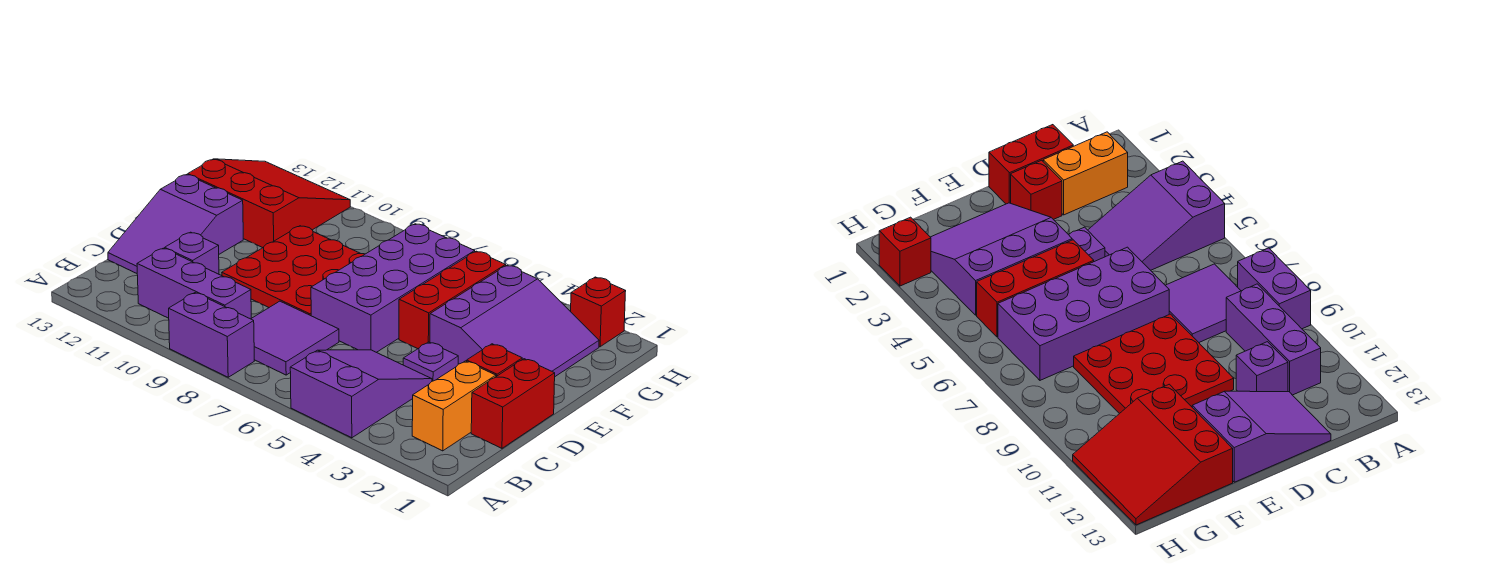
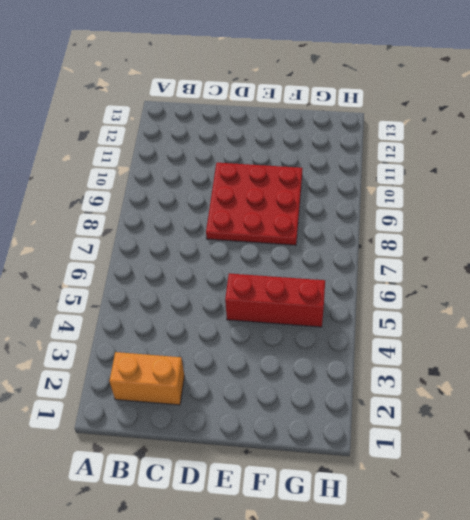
none -> purple slope A4:C5 level 1 top A
none -> purple brick A8:A9 level 1
none -> purple tile B7:C8 level 1

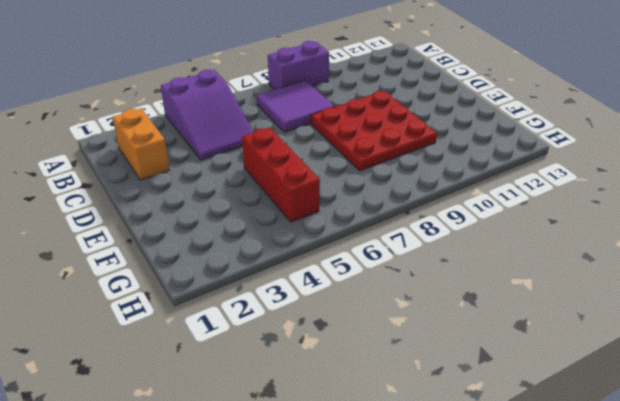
none -> purple brick B9:B11 level 1
none -> red brick C1:D1 level 1
none -> purple brick C11 level 1

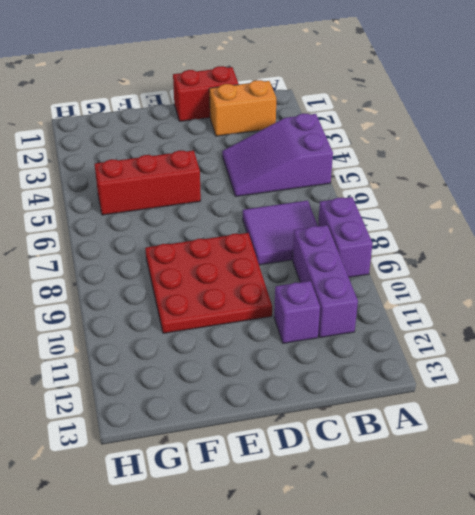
none -> purple slope C12:E13 level 1 top E
none -> red brick D2 level 1
none -> purple plate D4 level 1

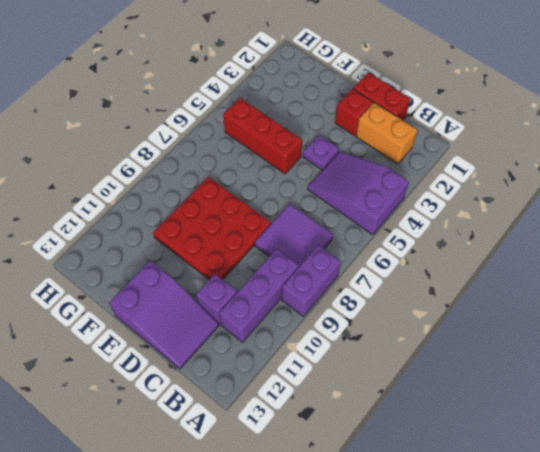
none -> purple brick D6:G7 level 1
none -> purple slope E2:G4 level 1 top 4
none -> red slope F11:H13 level 1 top F

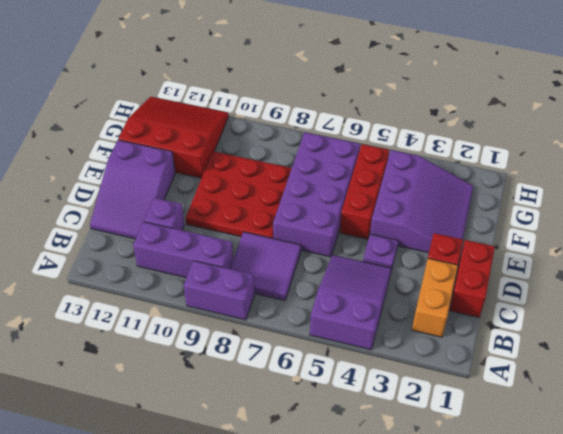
none -> red brick H2 level 1

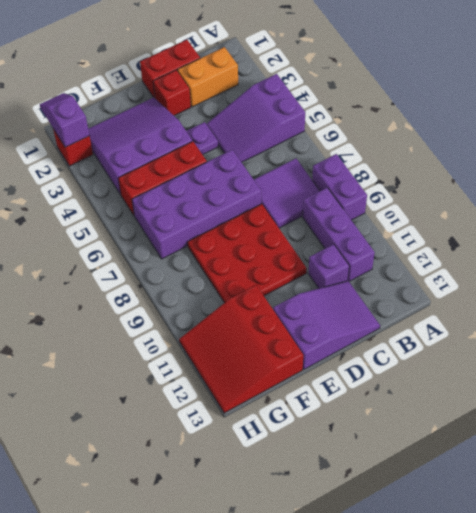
purple slope H1:H2 level 2 top 2 -> none

